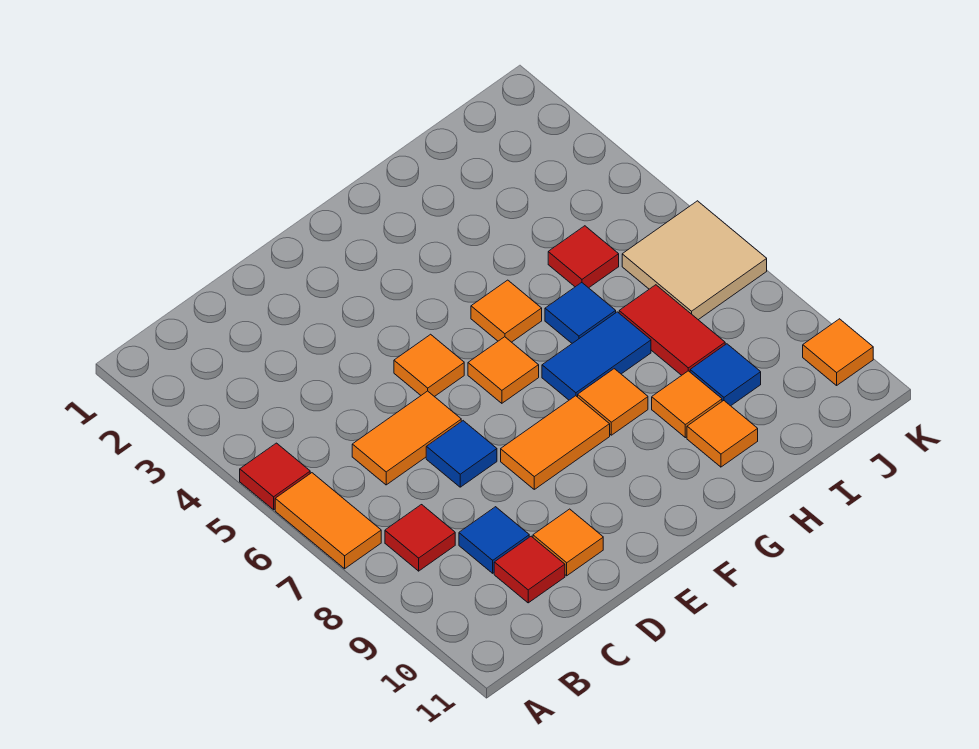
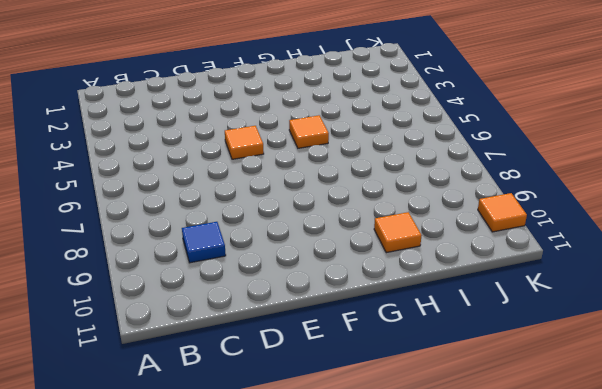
none -> red tile A5 level 1
none -> orange tile A6:A7 level 1
none -> red tile B8 level 1

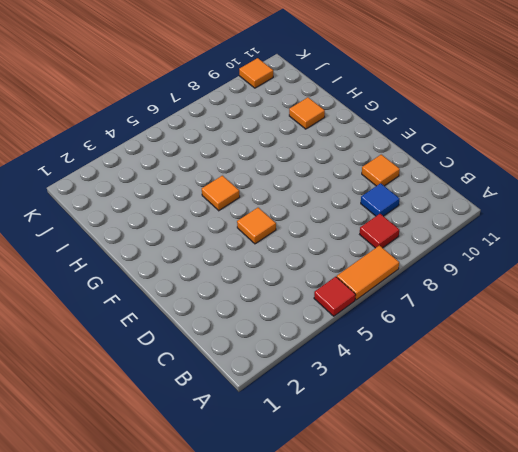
none -> orange tile C6:D6 level 1
none -> red tile C10 level 1
none -> blue tile D7 level 1

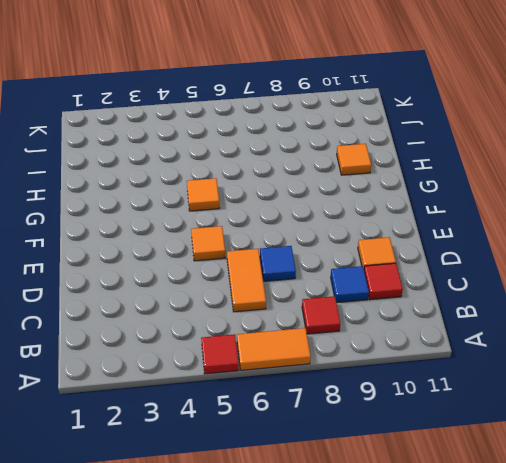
none -> orange tile E8:F8 level 1
none -> orange tile F6 level 1
none -> blue tile G7:H7 level 1

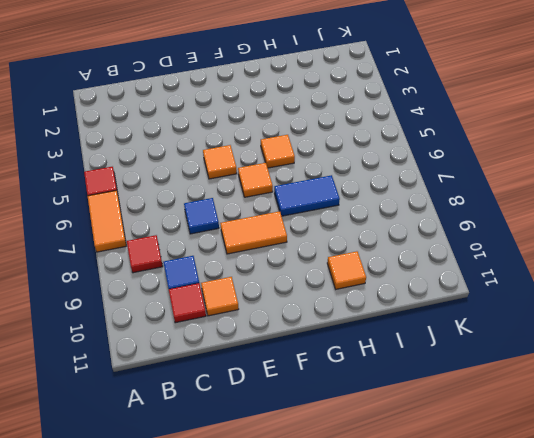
none -> orange tile C6:D6 level 1
none -> orange tile G8 level 1
none -> blue tile H6 level 1

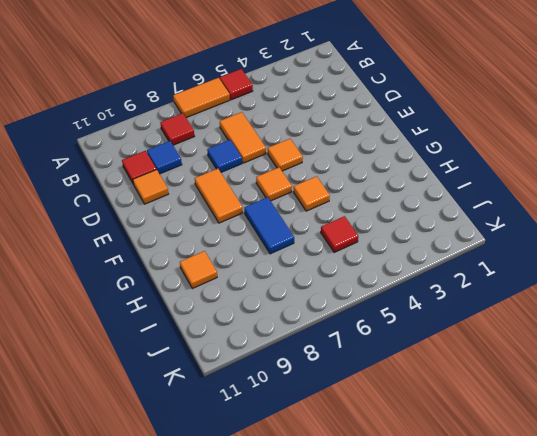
none -> orange tile G8 level 1
none -> blue tile H6 level 1
none -> orange tile H9 level 1

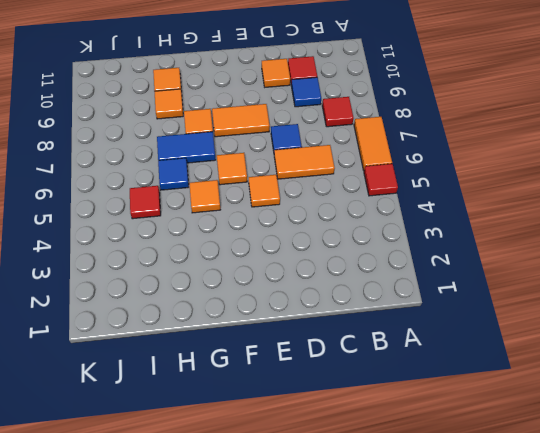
none -> red tile I7:I8 level 1
none -> blue tile I9 level 1
none -> tan tile J6:K7 level 1

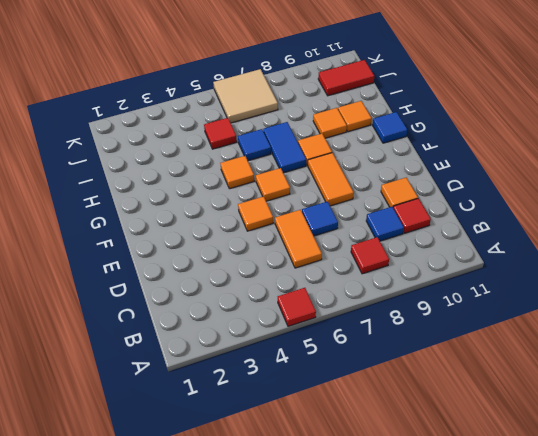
blue tile G11 level 1 -> blue tile I9 level 1
red tile J10:J11 level 1 -> red tile I7:I8 level 1
none -> orange tile A6:A7 level 1
none -> orange tile K10 level 1

